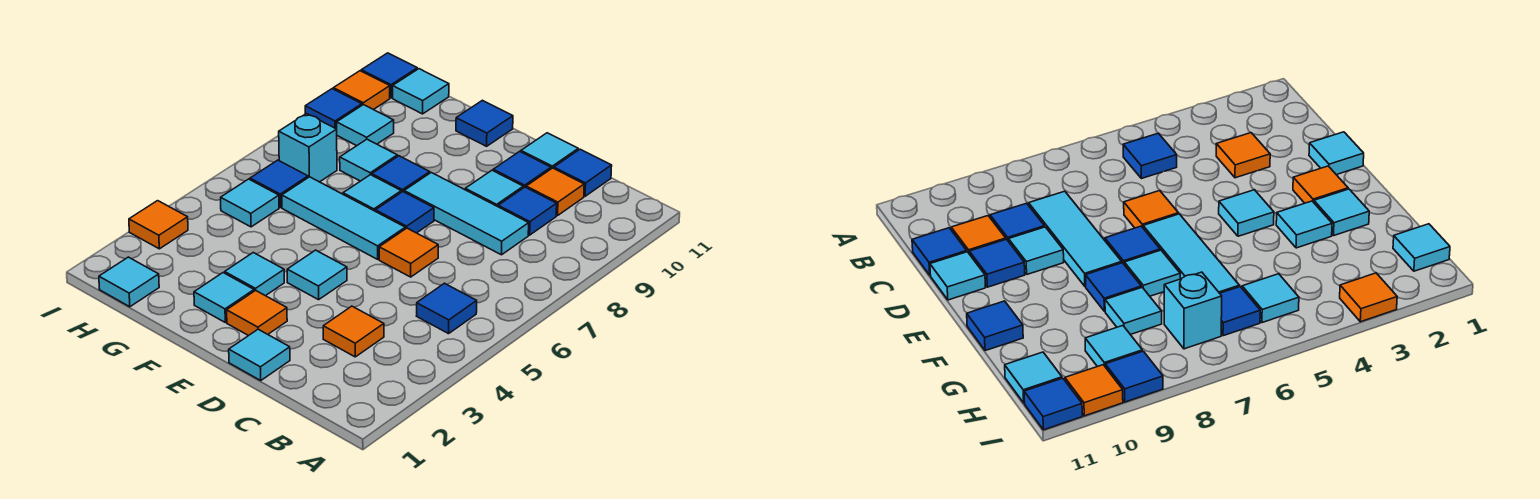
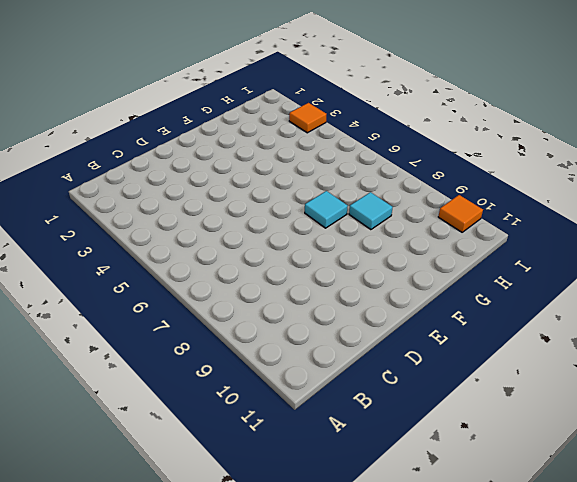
none -> blue tile B5 level 1
none -> orange tile C3 level 1
none -> cyan tile C8:E8 level 1
none -> blue tile C9 level 1

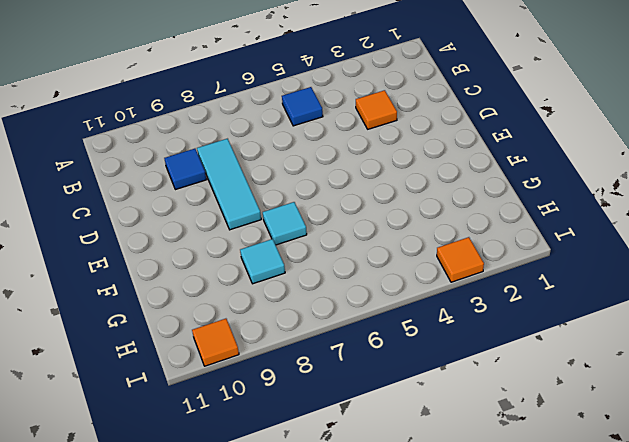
none -> orange tile C10 level 1
none -> blue tile C11 level 1
none -> cyan tile D1 level 1
none -> orange tile D6 level 1

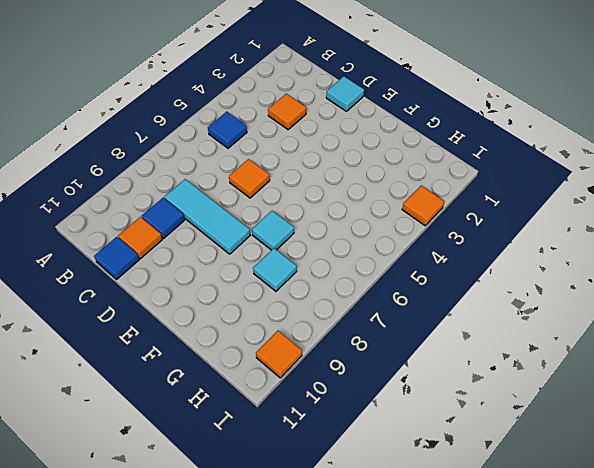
none -> cyan tile D9 level 1
none -> blue tile D10 level 1
none -> cyan tile D11 level 1
none -> orange tile E2 level 1

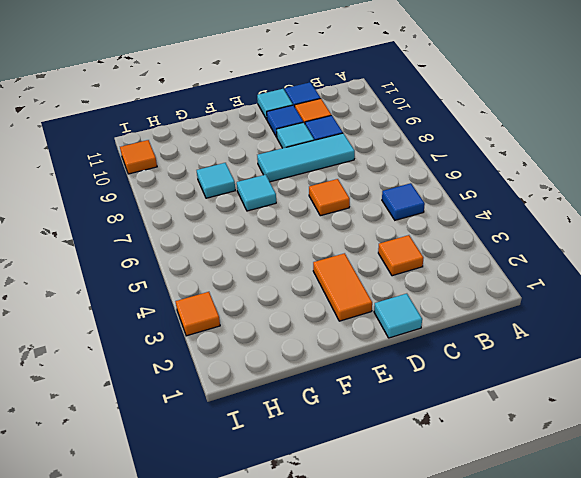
orange tile E2:E3 level 1 -> orange tile E2 level 1
none -> cyan tile E4 level 1
none -> cyan tile E6:G6 level 1
none -> blue tile E7 level 1
none -> cyan tile F2 level 1

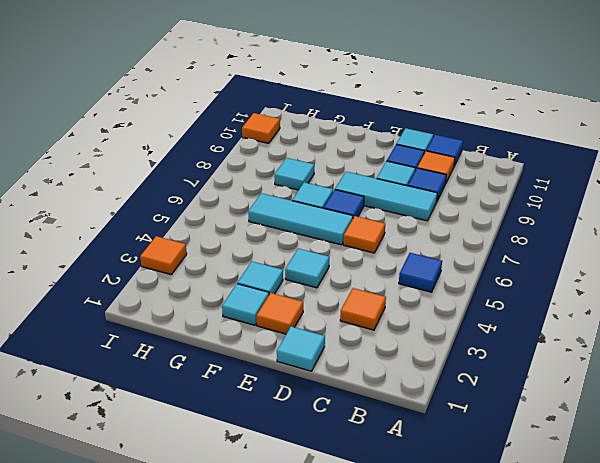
none -> blue tile F8 level 1
none -> blue tile F11 level 1
none -> cyan tile H1 level 1
none -> cyan tile H5 level 1

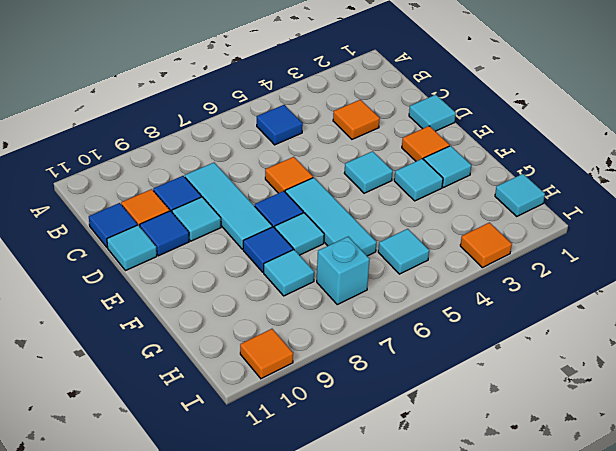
none -> blue tile F11 level 1
none -> blue tile H6 level 1
none -> cyan tile H9 level 1
none -> cyan tile H11 level 1

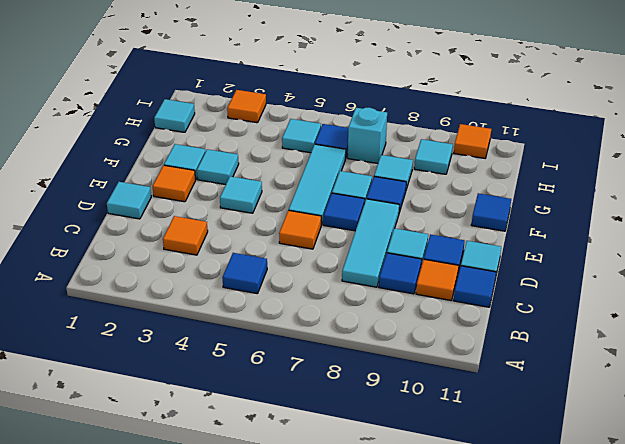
none -> cyan tile H11 level 1
none -> blue tile I9 level 1
none -> blue tile I11 level 1

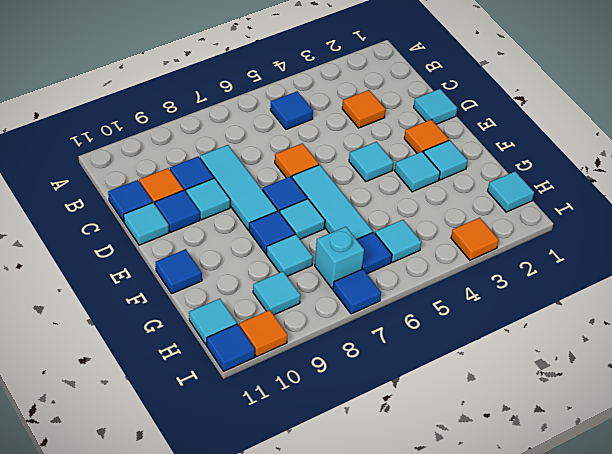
blue tile I7 level 1 -> blue tile I9 level 1

